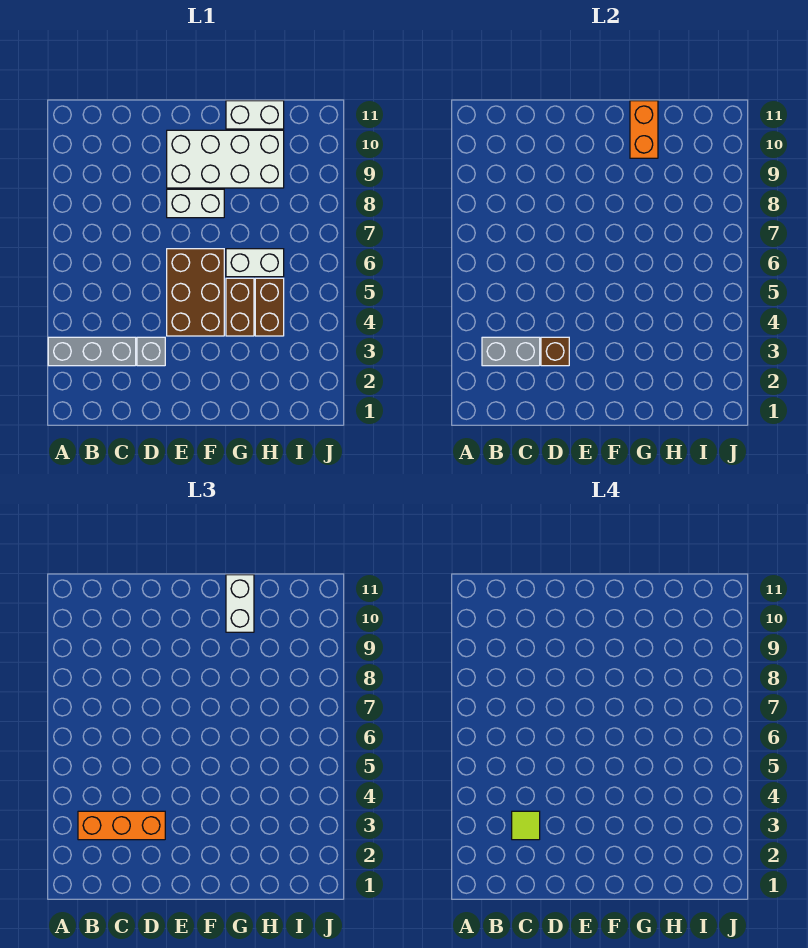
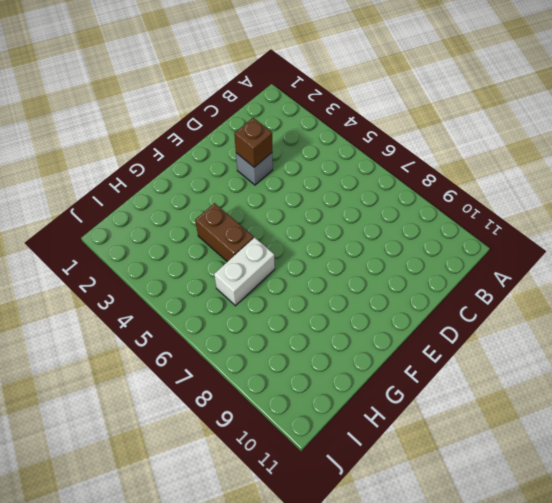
none -> grey brick A3:C3 level 1
none -> brown brick E4:F6 level 1
none -> white brick E8:F8 level 1

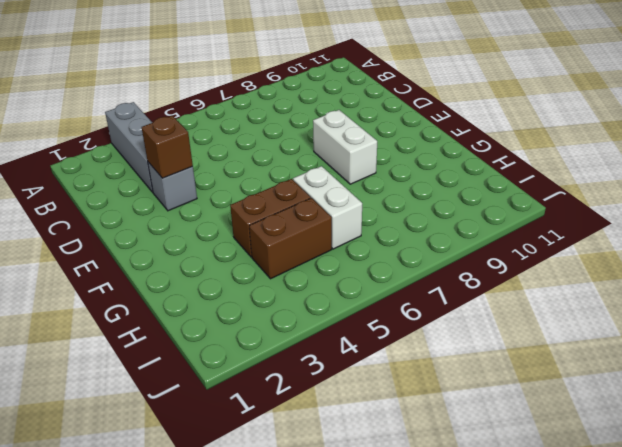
none -> brown brick E4:F6 level 1
none -> white brick E9:H10 level 1
none -> white brick G11:H11 level 1

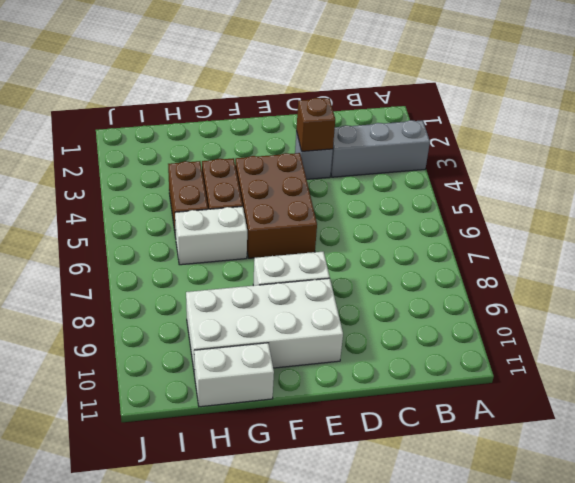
none -> grey brick B3:C3 level 2
none -> orange brick G10:G11 level 2
none -> orange brick B3:D3 level 3

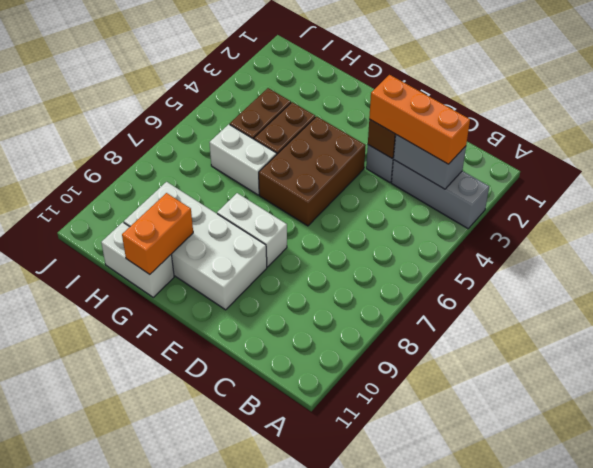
none -> white brick G10:G11 level 3
none -> lime tile C3 level 4

